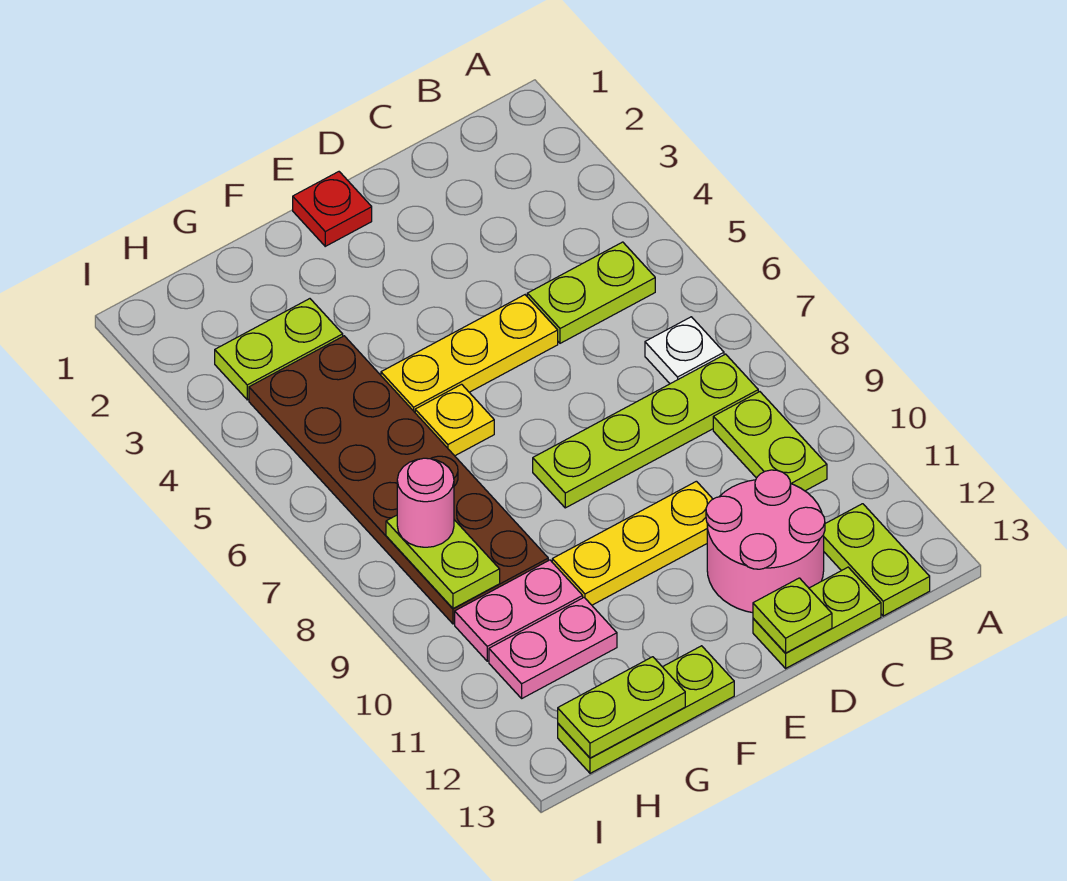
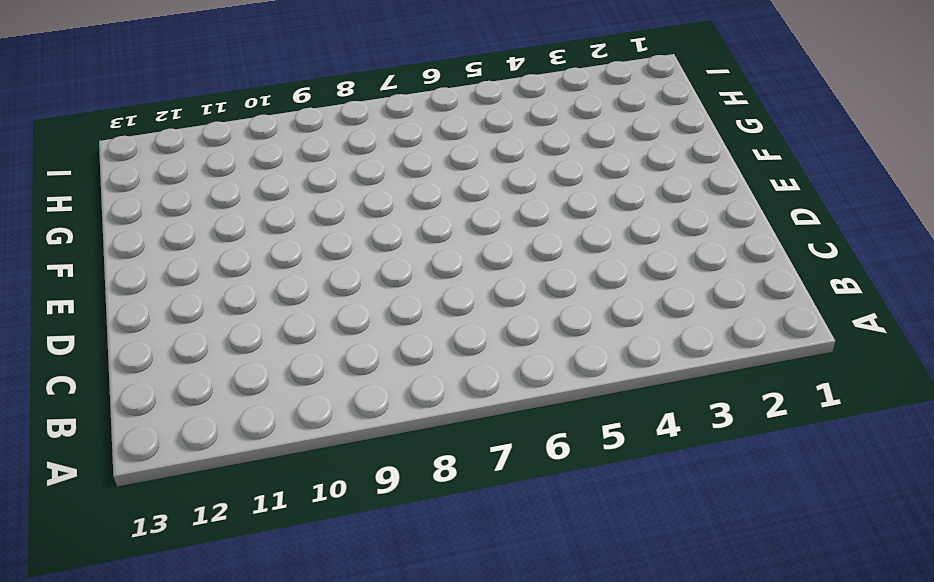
none -> lime plate B5:C5 level 1
none -> white plate B7 level 1
none -> lime plate B8:E8 level 1

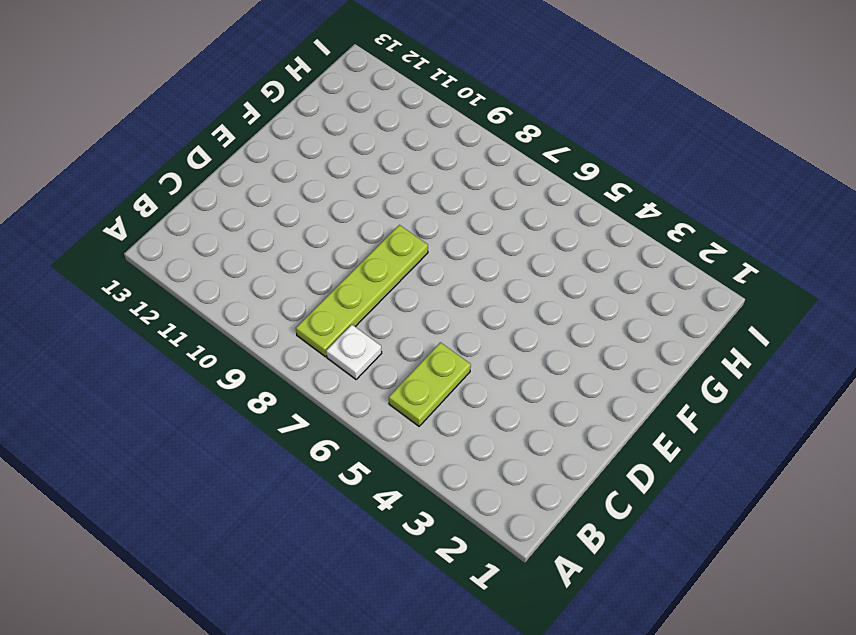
none -> lime plate B9:B10 level 1
none -> lime plate B12:B13 level 1
none -> pink round brick C11:D12 level 1

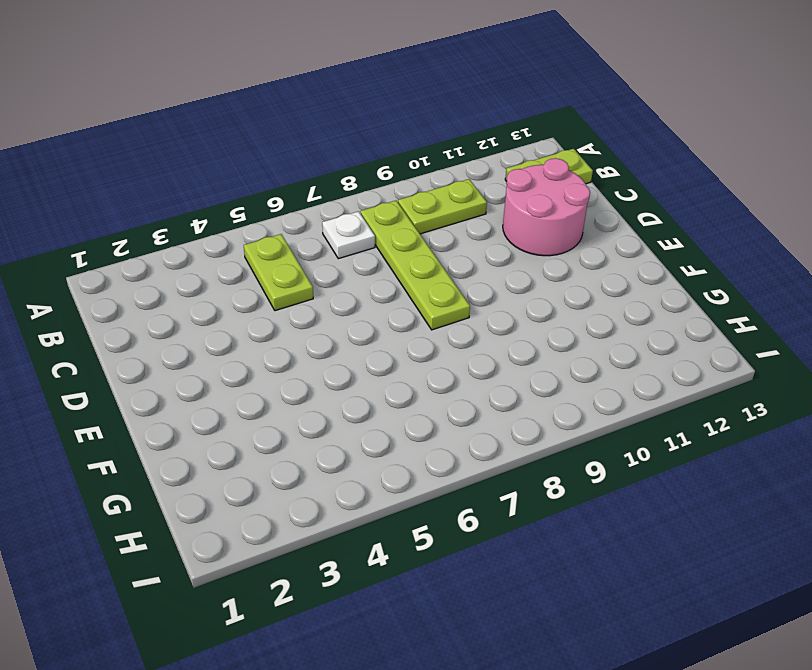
none -> lime plate C13:D13 level 1
none -> yellow plate D5:F5 level 1
none -> yellow plate D10:F10 level 1

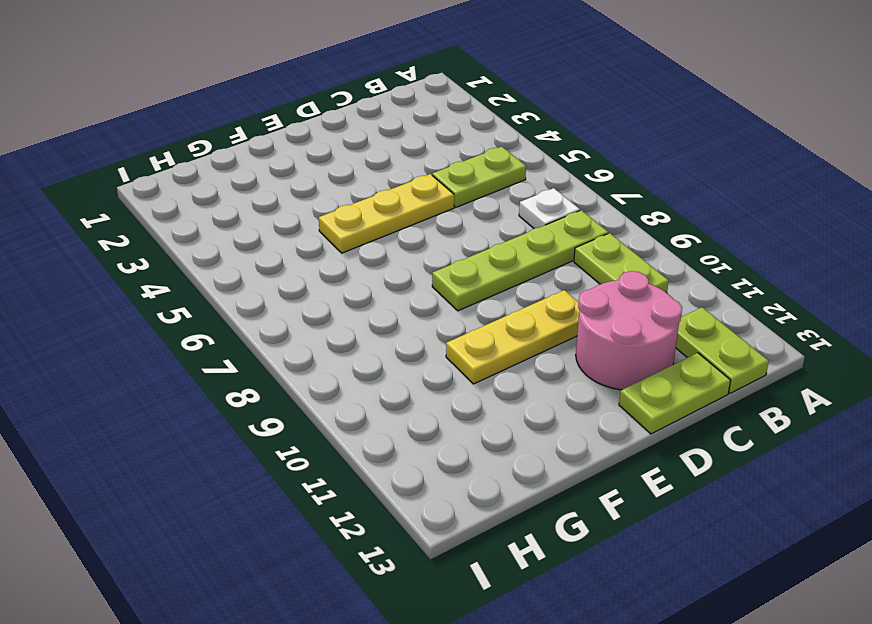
none -> red plate E1 level 1
none -> yellow plate F6 level 1
none -> lime plate F13:H13 level 1

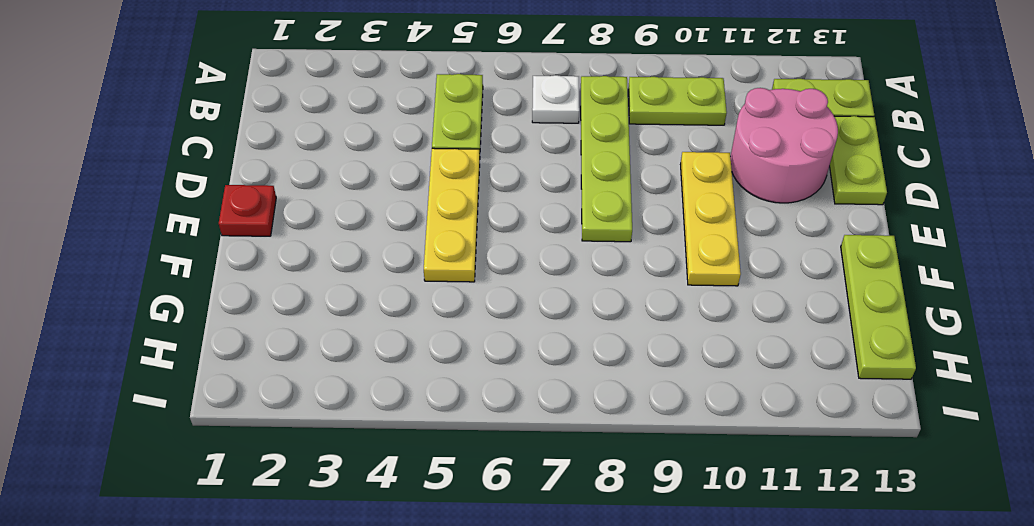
none -> yellow plate F6 level 1
none -> lime plate G3:H3 level 1
none -> brown plate G4:H9 level 1

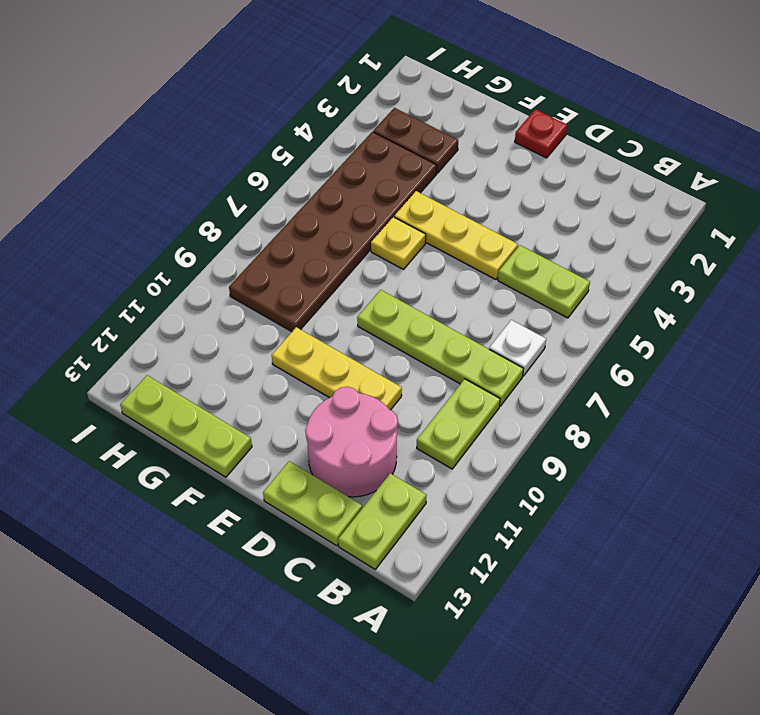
brown plate G3:H3 level 1 -> lime plate G3:H3 level 1
none -> pink plate G10:H10 level 1
none -> pink plate G11:H11 level 1
none -> lime plate D13 level 2

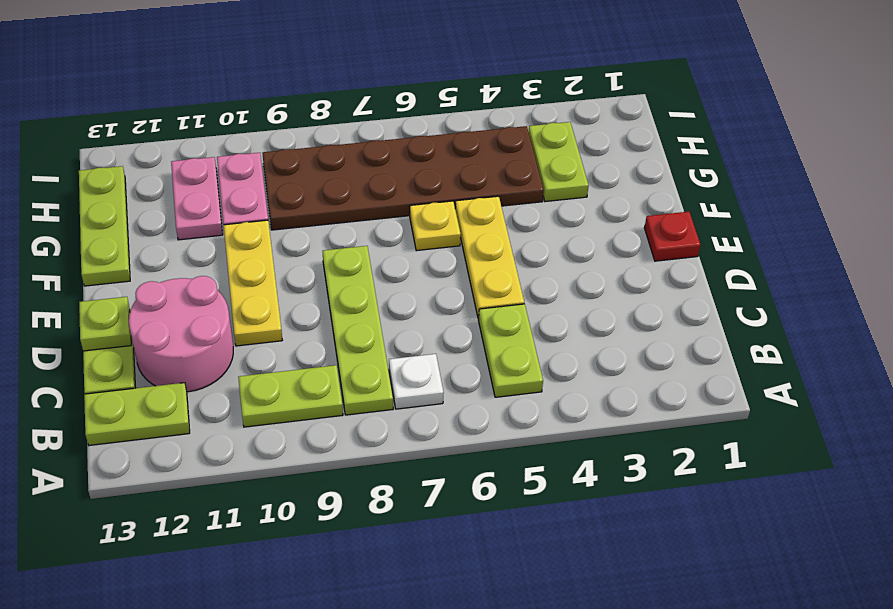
none -> lime plate G13:H13 level 2
none -> lime plate H8:H9 level 2
none -> pink round brick H8 level 3

